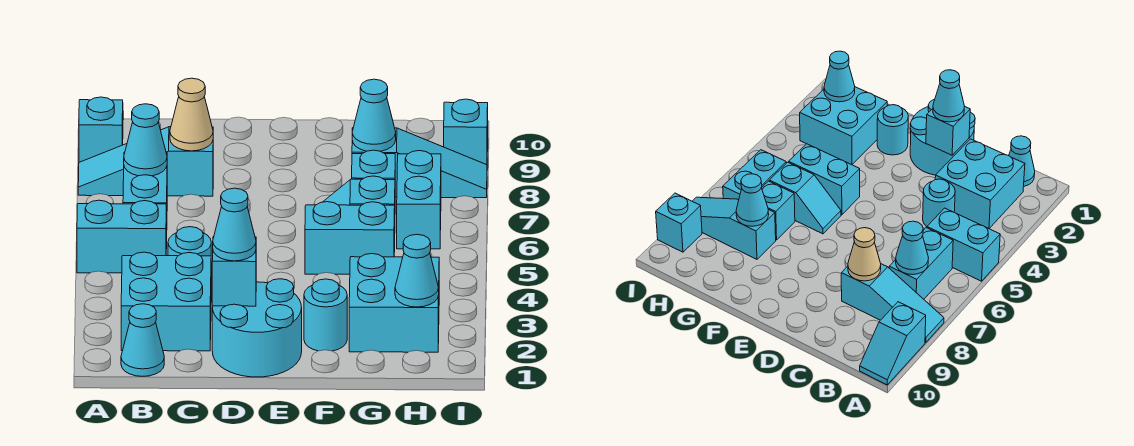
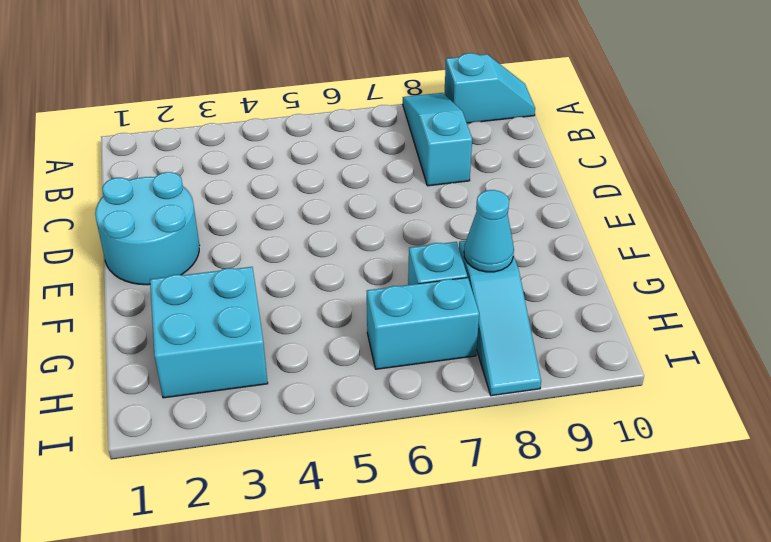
none -> cyan brick A5:B5 level 1
none -> cyan cone B1 level 1
none -> cyan brick B2:C3 level 1

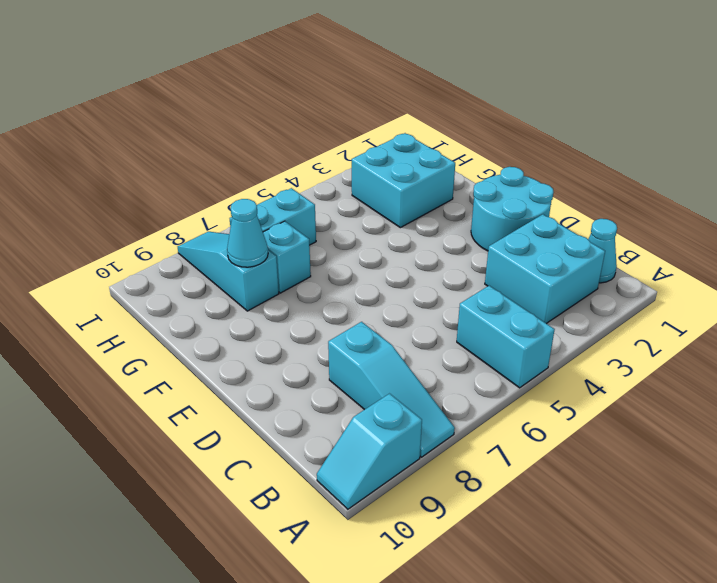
none -> cyan brick B6:B7 level 1
none -> cyan round brick C4 level 1
none -> cyan round brick F2 level 1

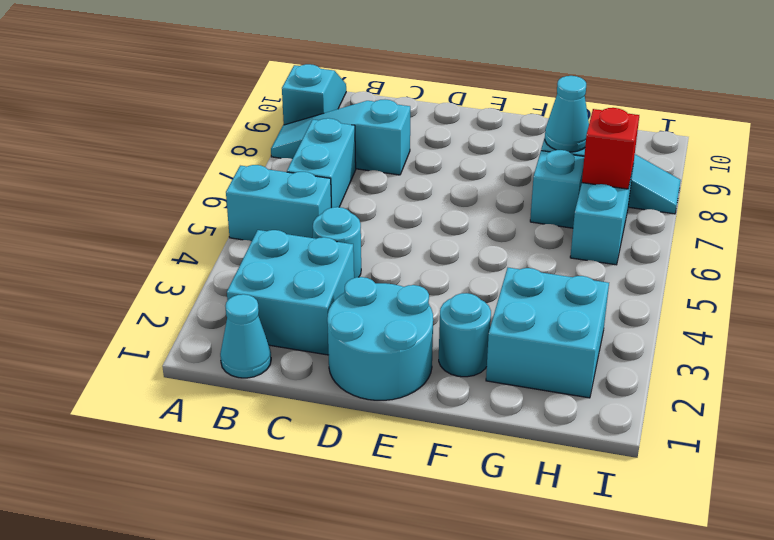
red brick H7 level 2 -> none
none -> cyan brick F5:G5 level 1
none -> cyan slope F6:G6 level 1 top G
none -> cyan brick I9 level 1

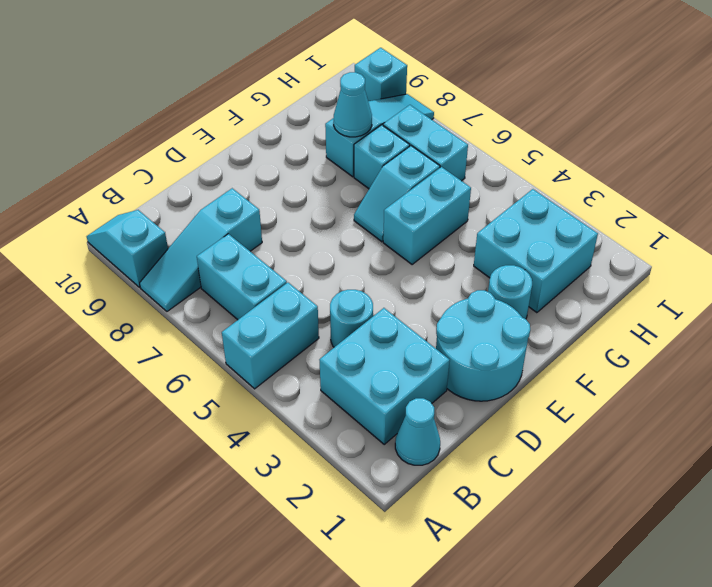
none -> cyan cone B7 level 2
none -> tan cone C8 level 2
none -> cyan brick D2 level 2

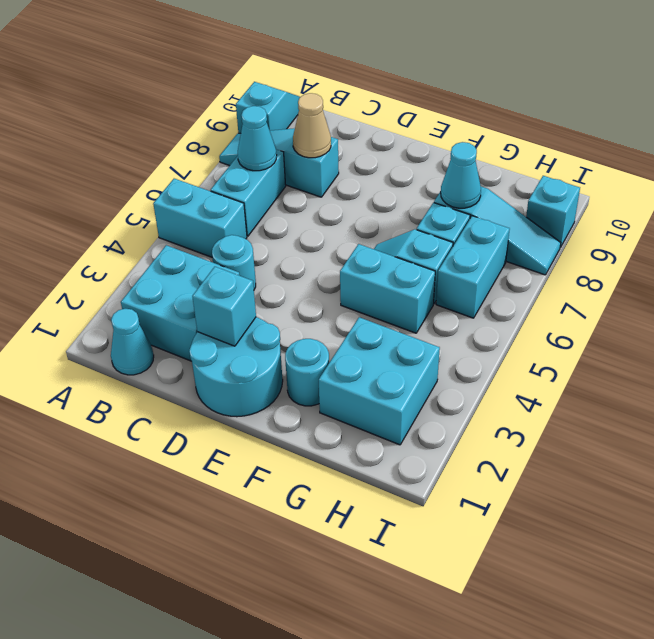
none -> cyan cone H2 level 2
none -> cyan cone D2 level 3

